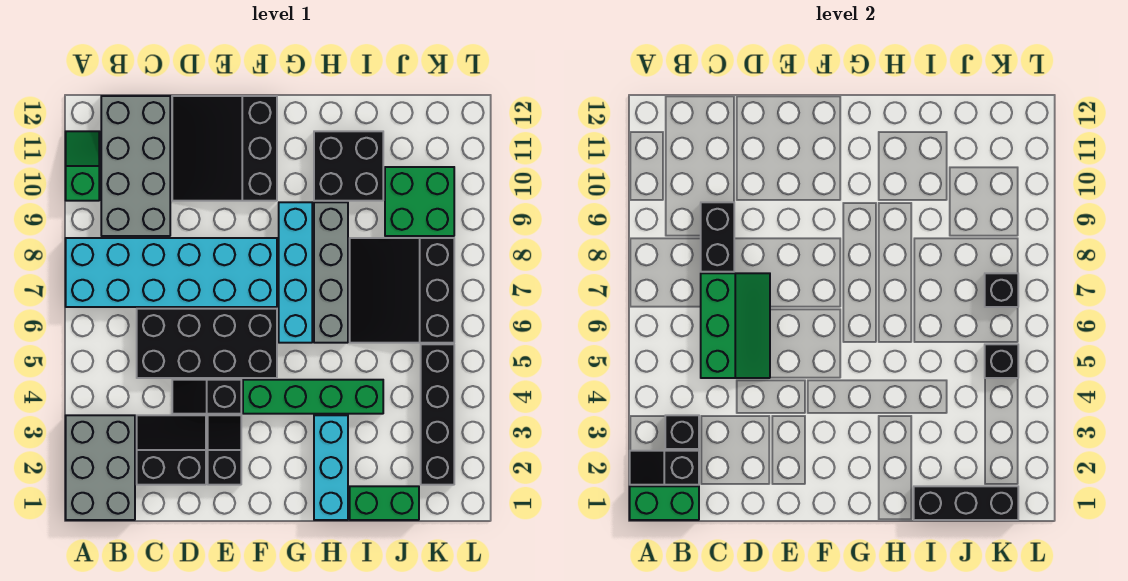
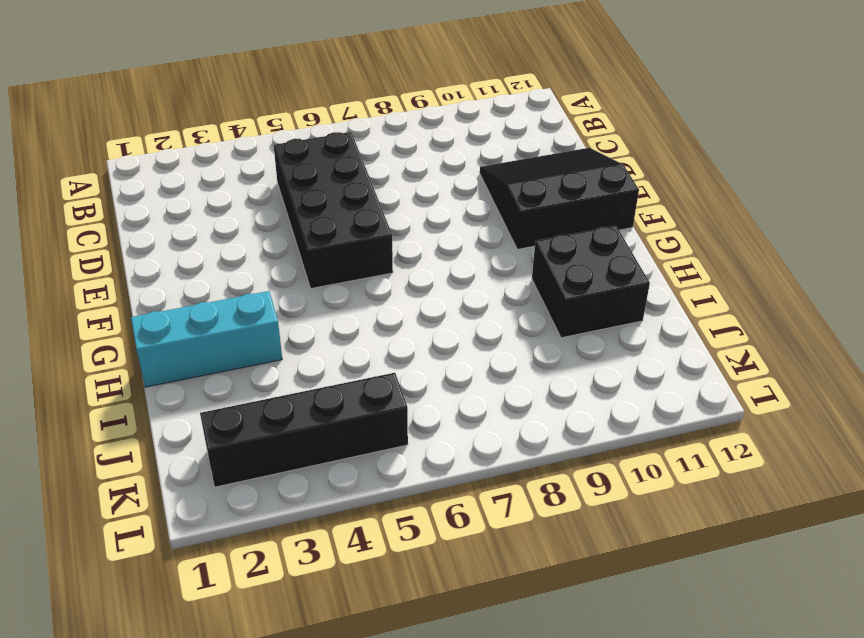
none -> grey brick A1:B3 level 1
none -> cyan brick A7:F8 level 1
none -> green slope A10:A11 level 1 top 10

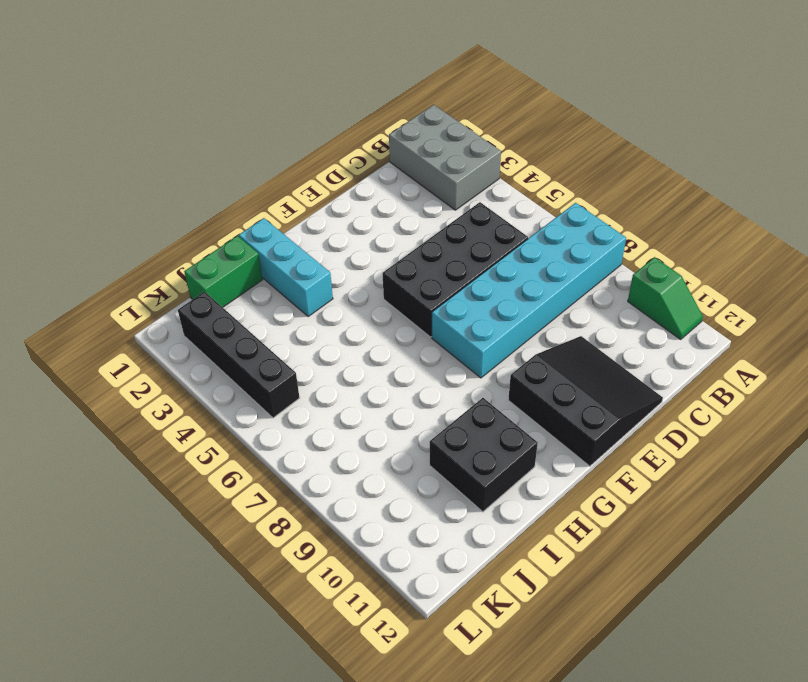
none -> grey brick B9:C12 level 1
none -> black slope C2:D3 level 1 top 2
none -> black slope D4:E4 level 1 top E

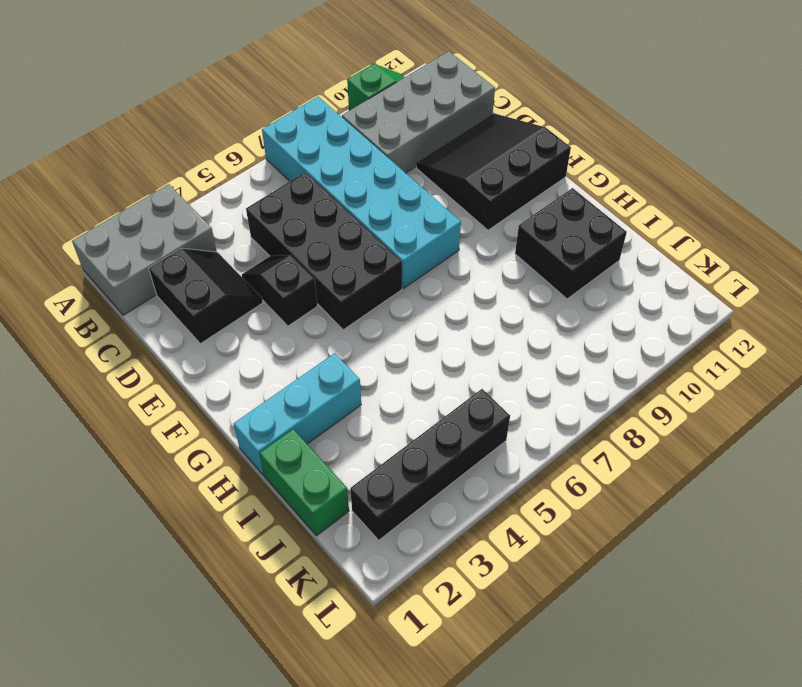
none -> black slope E2:E3 level 1 top 2
none -> green brick F4:I4 level 1
none -> cyan brick G6:G9 level 1

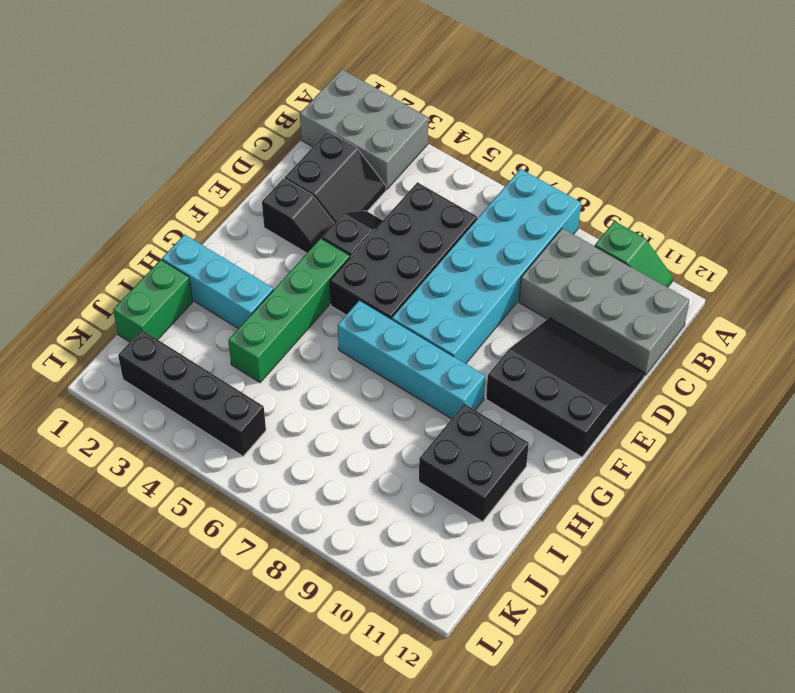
none -> grey brick H6:H9 level 1
none -> black slope I6:K8 level 1 top K
none -> green brick J9:K10 level 1

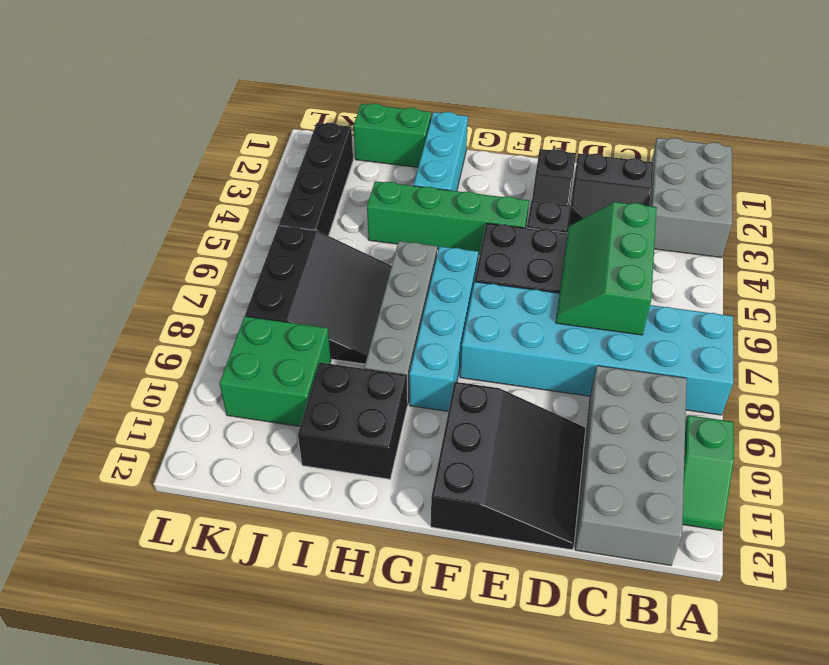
none -> green brick A1:B1 level 2
none -> black slope A2:B2 level 2 top B
none -> black brick B3 level 2

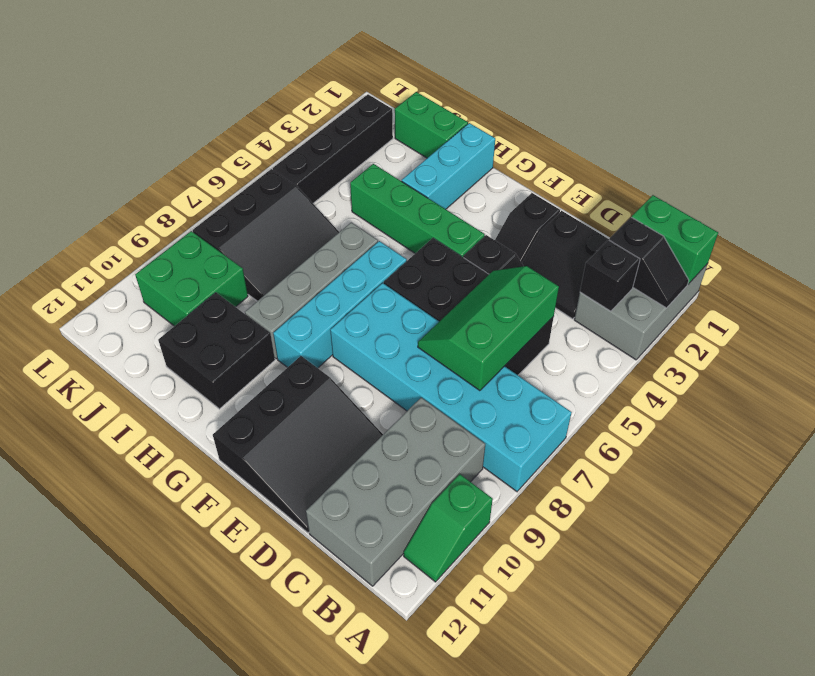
none -> black brick C8:C9 level 2
none -> black brick I1:K1 level 2
none -> black brick K5 level 2

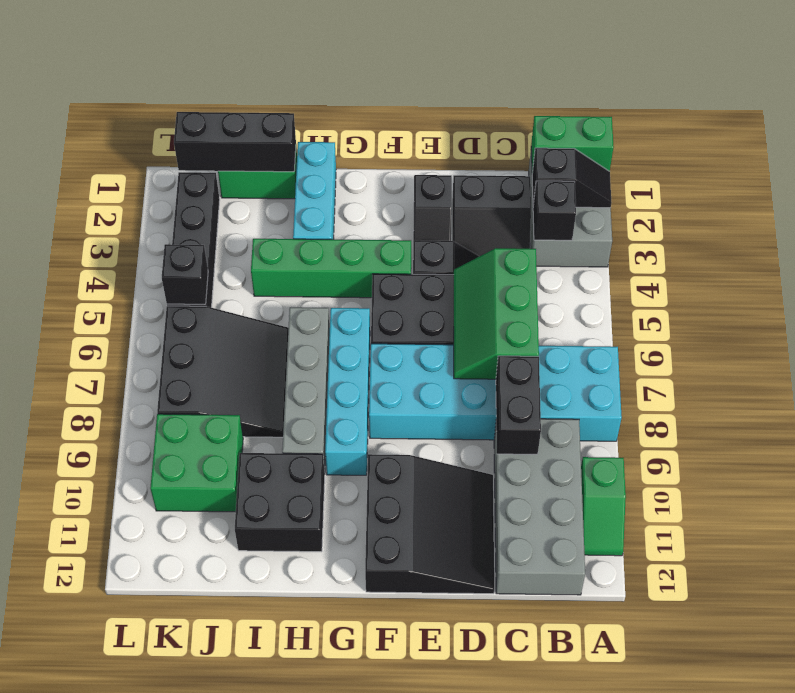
none -> black brick K7 level 2

